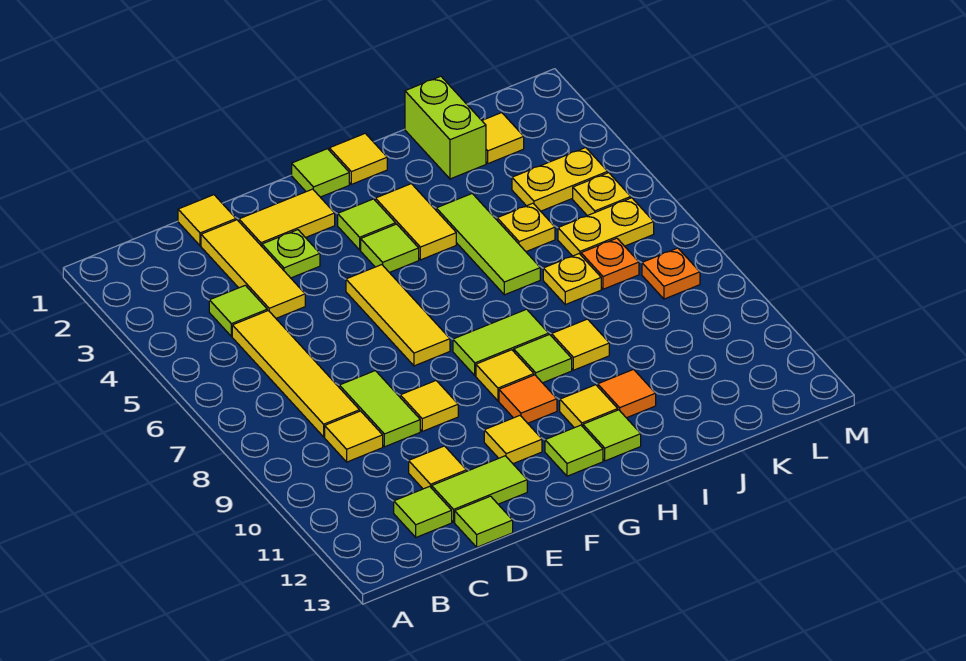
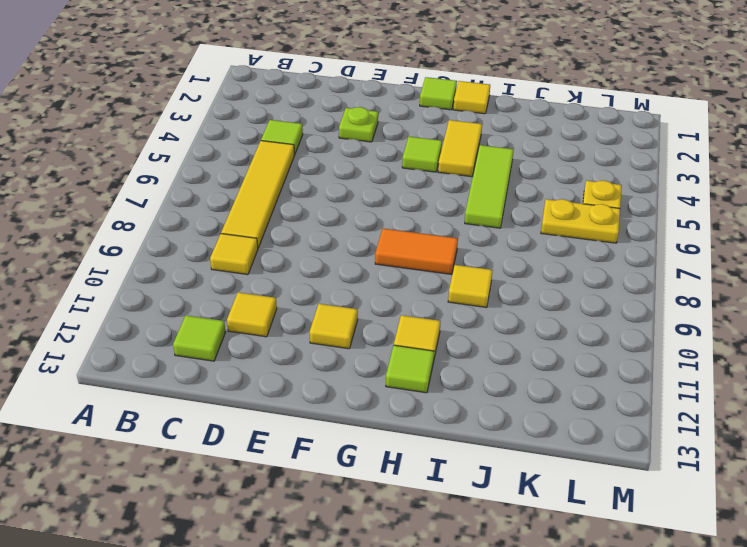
orange tile G8:H8 level 1 -> lime tile G8:H8 level 1
none -> yellow tile D1 level 1
none -> yellow tile D2:D4 level 1
none -> lime tile D8:D9 level 1
none -> lime tile D12:E12 level 1

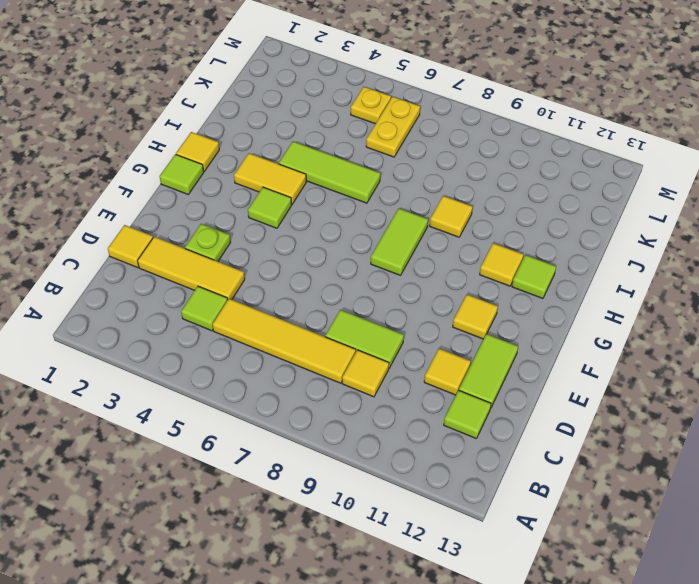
none -> lime tile D13 level 1
none -> yellow tile E2:F2 level 1
none -> yellow tile E9 level 1
none -> yellow tile F5:F7 level 1

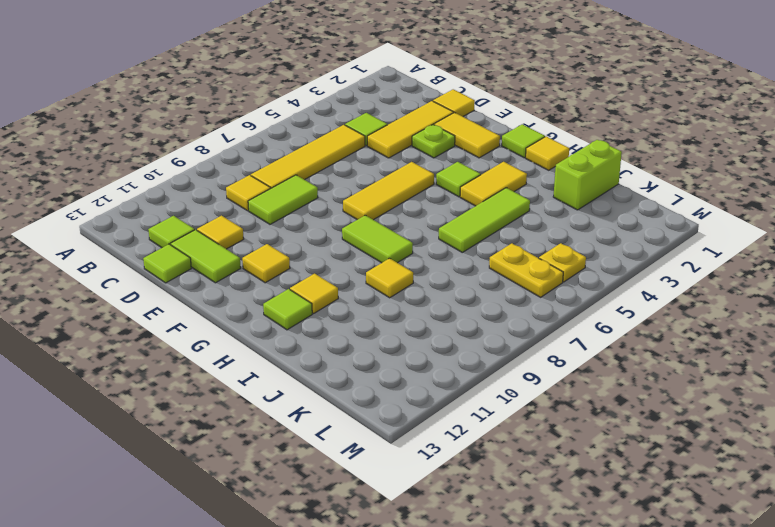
none -> yellow tile E9 level 1
none -> lime tile G3 level 1
none -> yellow tile G9 level 1
none -> orange tile G10 level 1

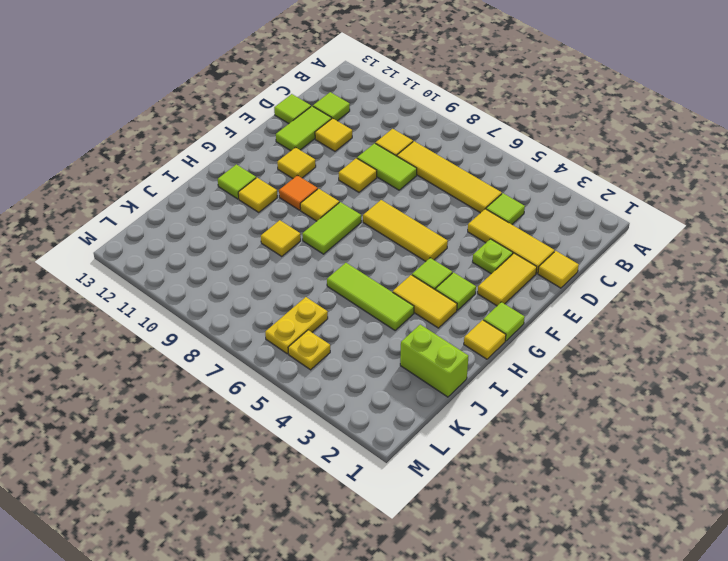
none -> lime tile G12 level 1
none -> lime tile H9 level 1
none -> orange tile I11 level 1
none -> yellow plate J5 level 1

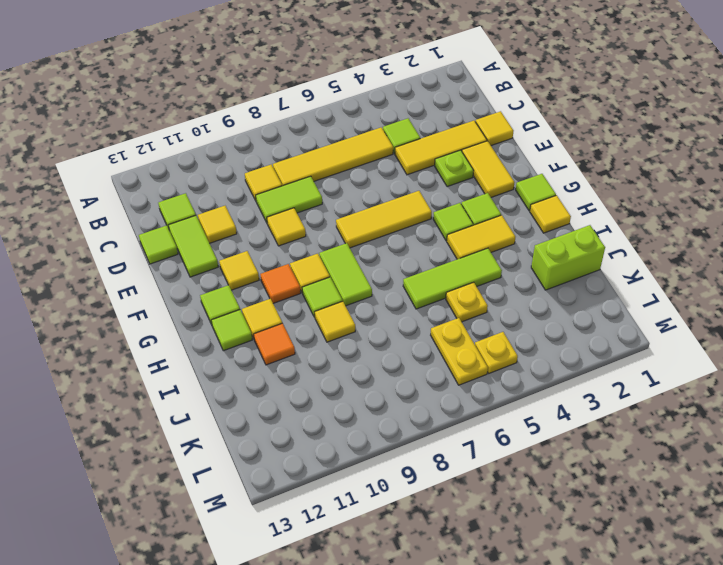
none -> yellow plate J7 level 1
none -> yellow tile K2 level 1
none -> yellow plate K4:L4 level 1
none -> orange plate K7 level 1

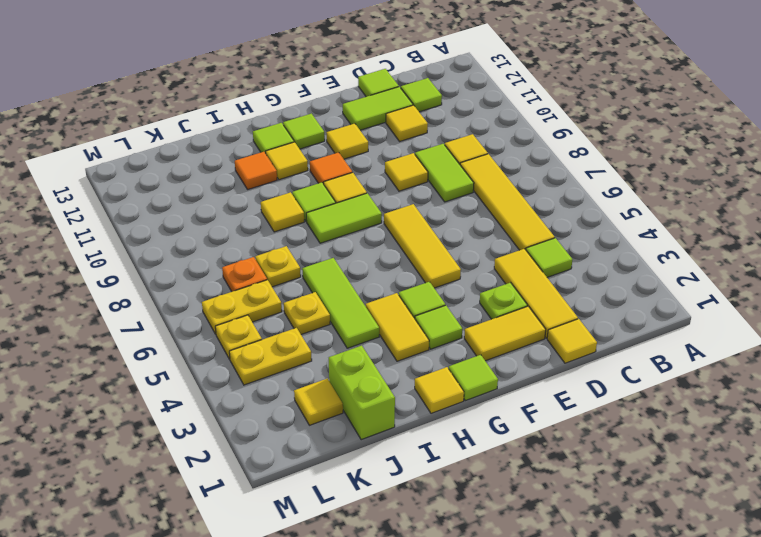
none -> orange plate L8 level 1

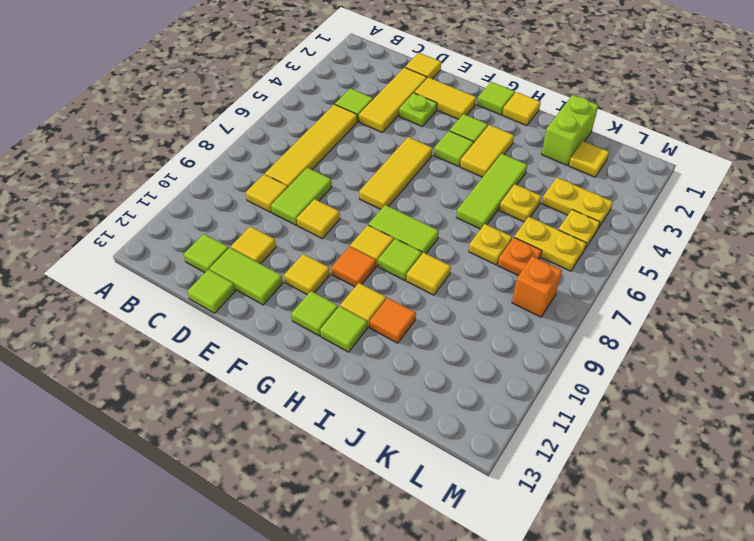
orange brick L8 level 1 -> orange plate L8 level 1

